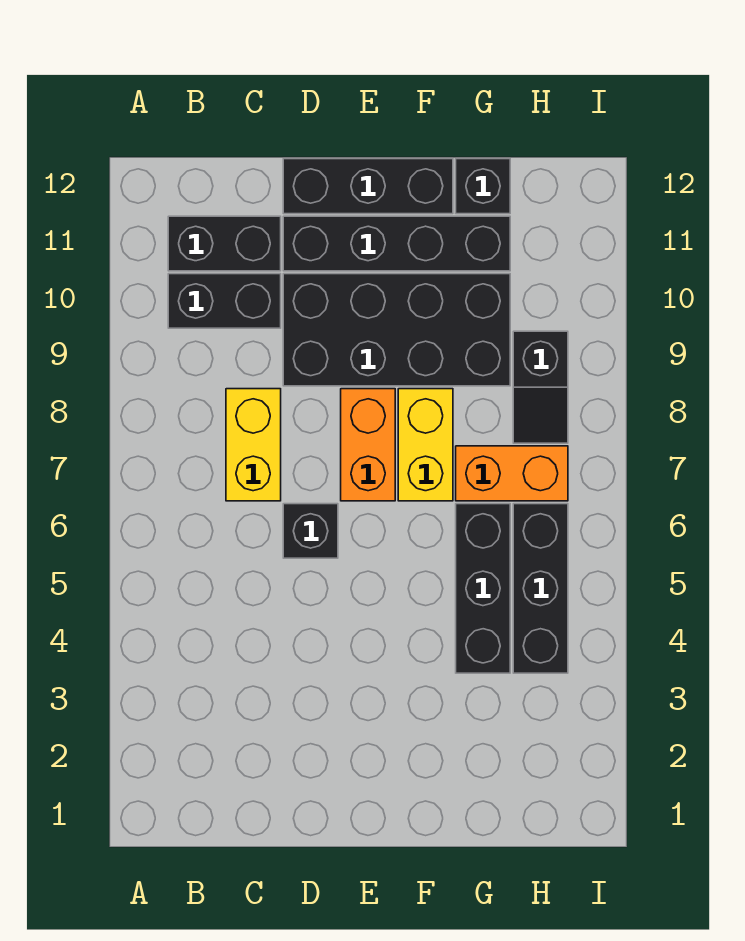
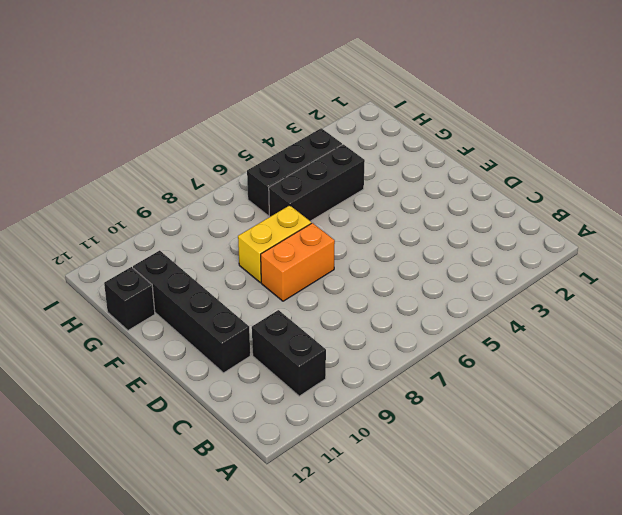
none -> black brick B11:C11 level 1
none -> yellow brick C7:C8 level 1
none -> black brick D6 level 1

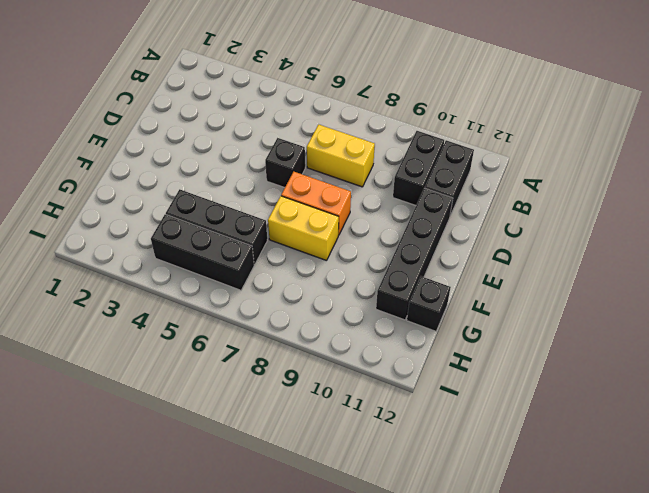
none -> black brick D9:G10 level 1
none -> black brick D12:F12 level 1
none -> orange brick G7:H7 level 1

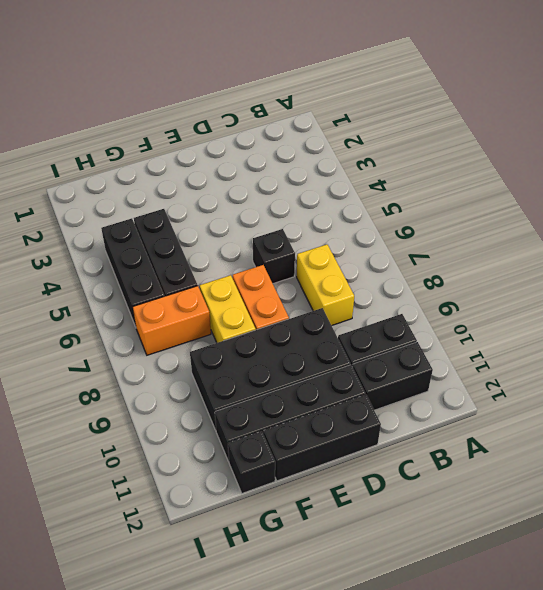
none -> black slope H8:H9 level 1 top 9

